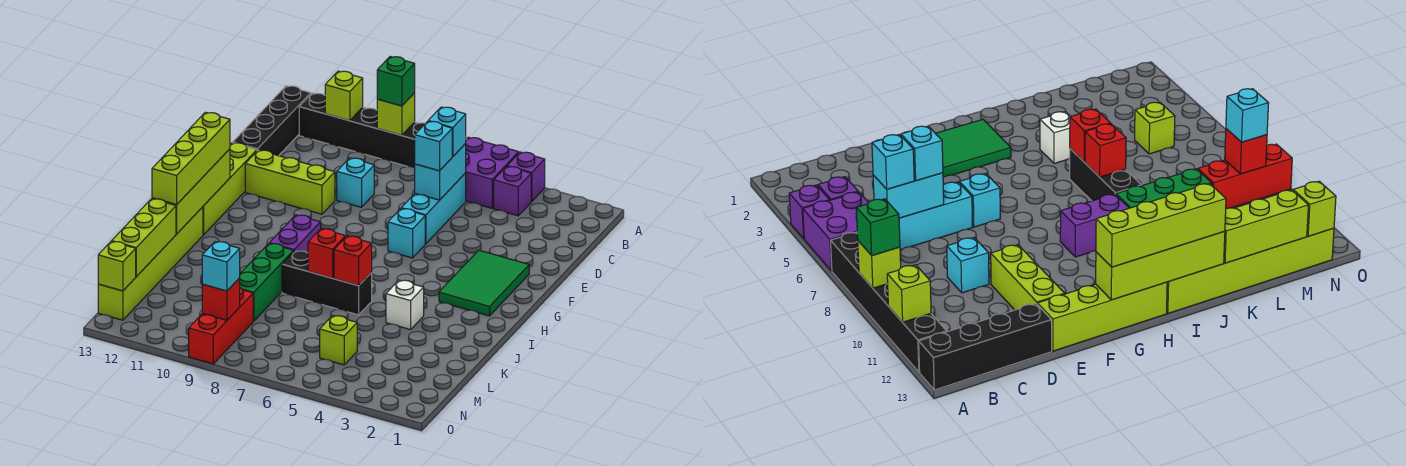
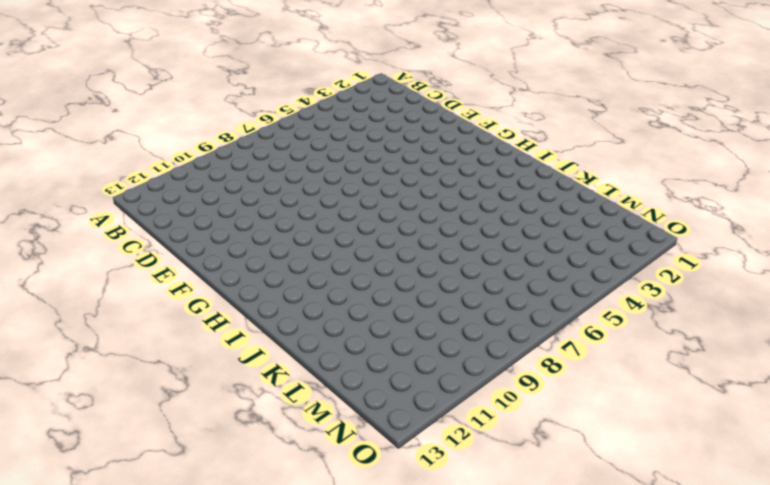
none -> purple brick A4 level 1
none -> purple brick A5:B6 level 1
none -> black brick A7:A12 level 1
none -> black brick A13:D13 level 1

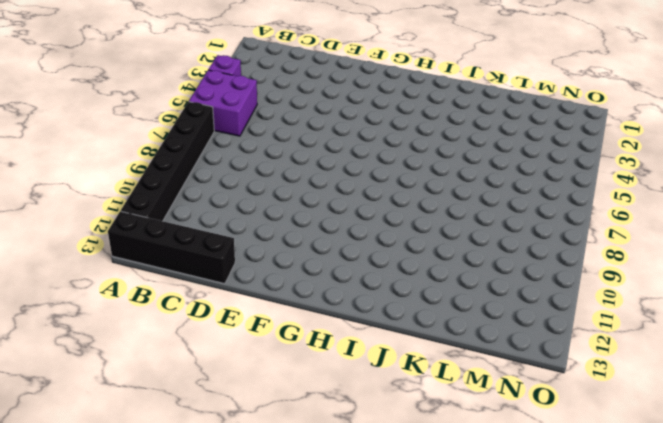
none -> purple brick B4 level 1
none -> cyan brick C6:E6 level 1
none -> cyan brick D9 level 1
none -> lime brick E10:E12 level 1

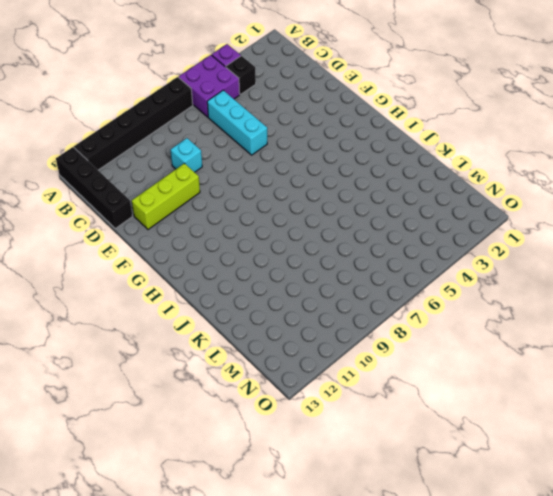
black brick B4 level 1 -> purple brick B4 level 1
none -> lime brick E13:H13 level 1
none -> green tile F2:H3 level 1
none -> cyan brick F6 level 1
none -> purple brick H9:I9 level 1

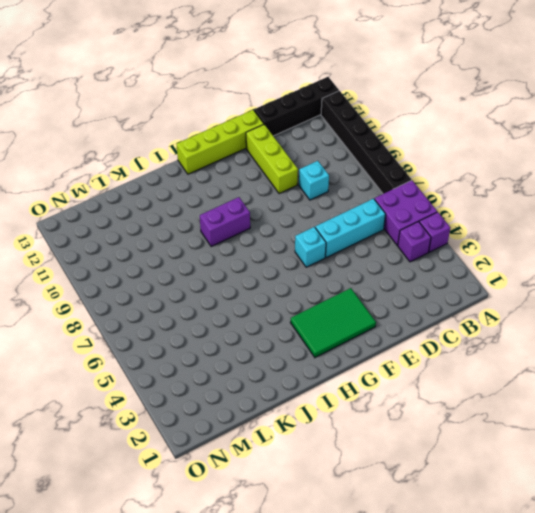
none -> lime brick I13:N13 level 1
none -> white brick J4 level 1
none -> black brick J6:J8 level 1
none -> green brick J9:L9 level 1

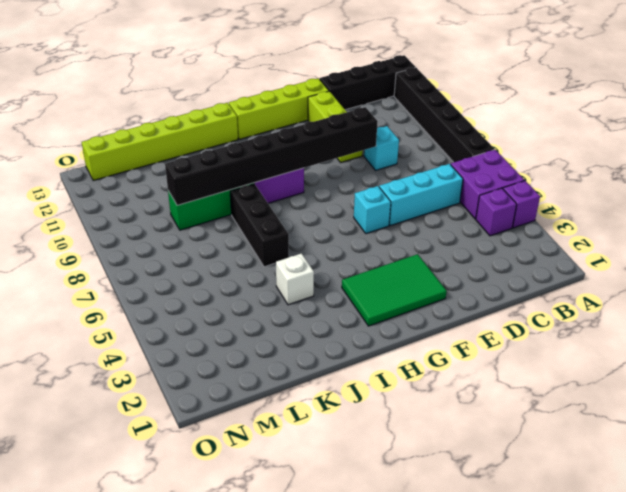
black brick E9:L9 level 2 -> none
none -> lime brick M5 level 1
none -> red brick M9:O9 level 1
none -> lime brick A9 level 2
none -> lime brick A11 level 2

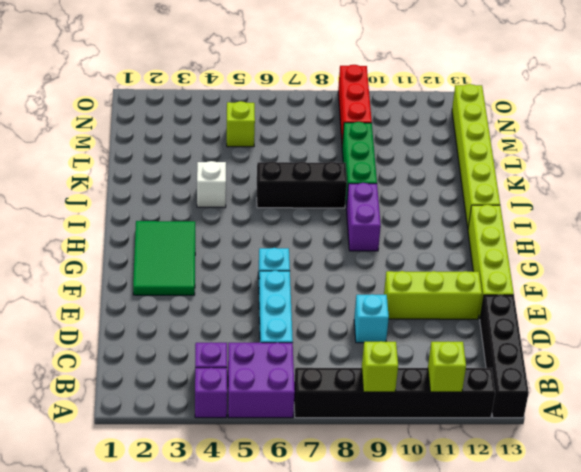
none -> cyan brick C6:D6 level 2
none -> lime brick G13:J13 level 2
none -> red brick J6 level 2
none -> red brick J7 level 2

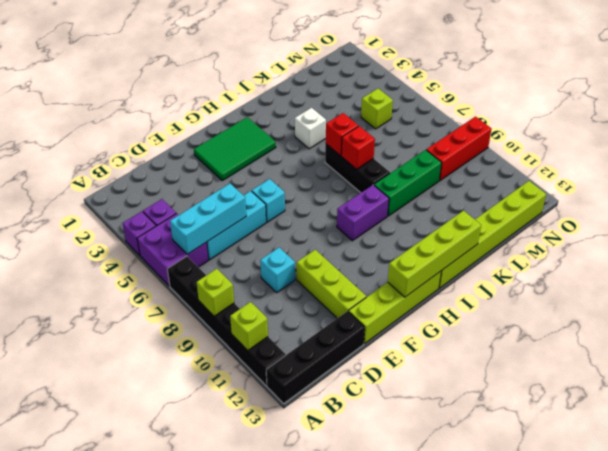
cyan brick B6:D6 level 2 -> cyan brick C6:D6 level 2
none -> lime brick K13:M13 level 2
none -> red brick N9 level 2
none -> lime brick N13 level 2
none -> green brick A9 level 3

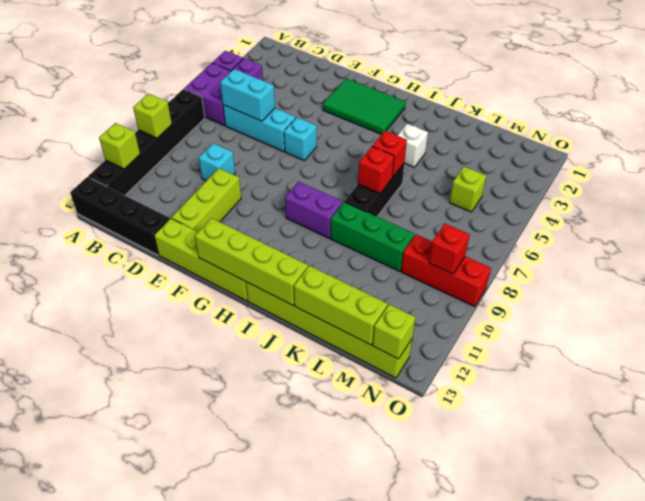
none -> green brick A9 level 3
none -> cyan brick C6 level 3
none -> cyan brick D6 level 3
none -> lime brick G13:J13 level 3

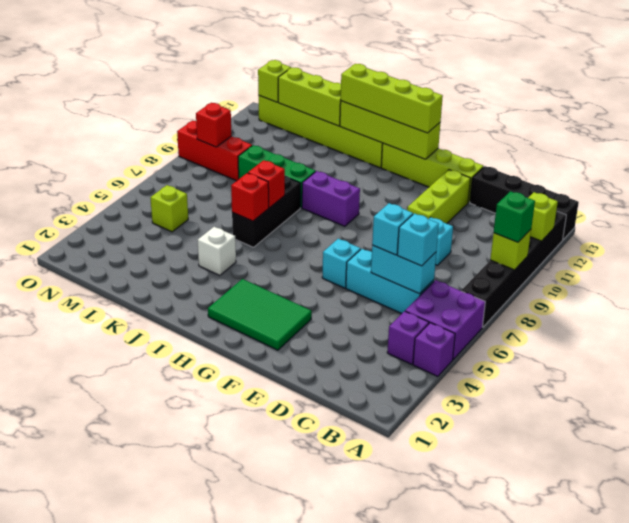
none -> cyan brick N9 level 3

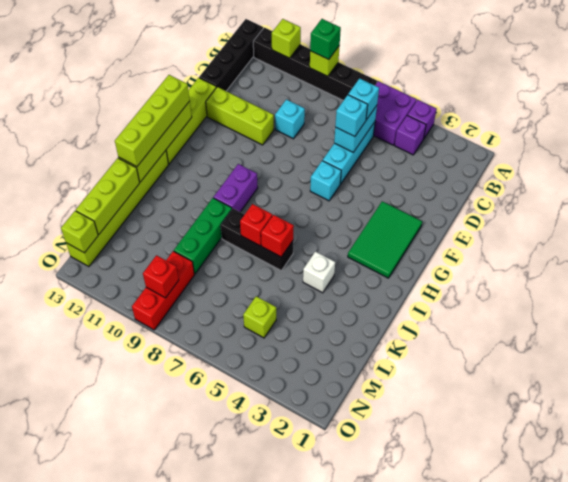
none -> cyan brick N9 level 3

